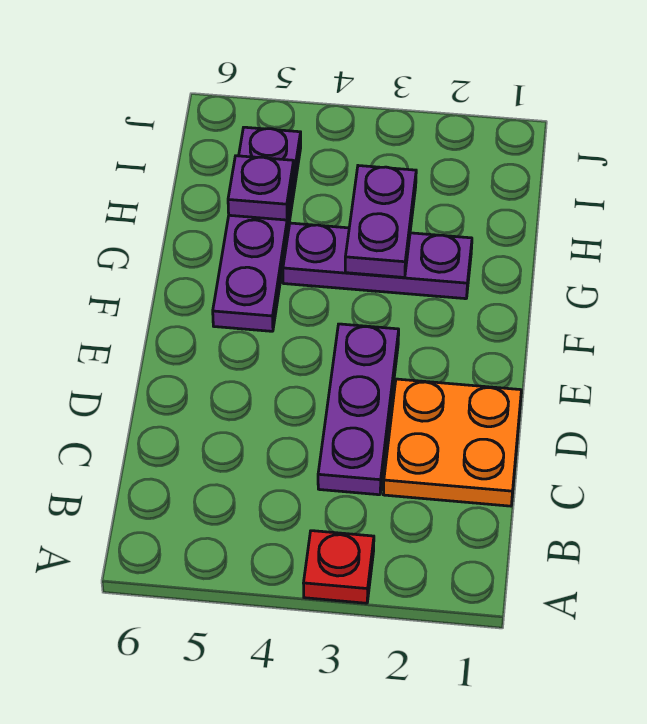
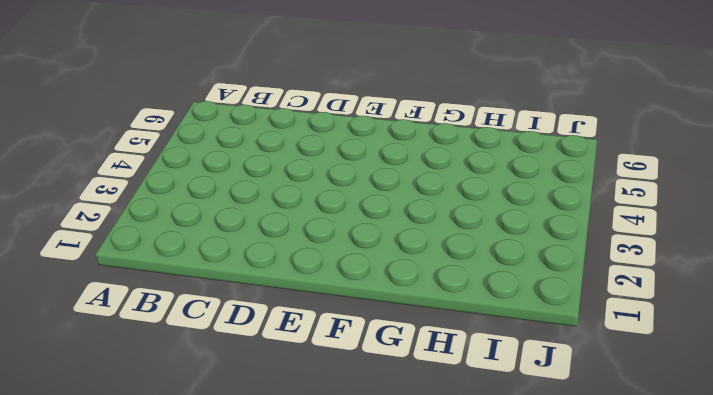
none -> red plate A3 level 1
none -> orange plate C1:D2 level 1

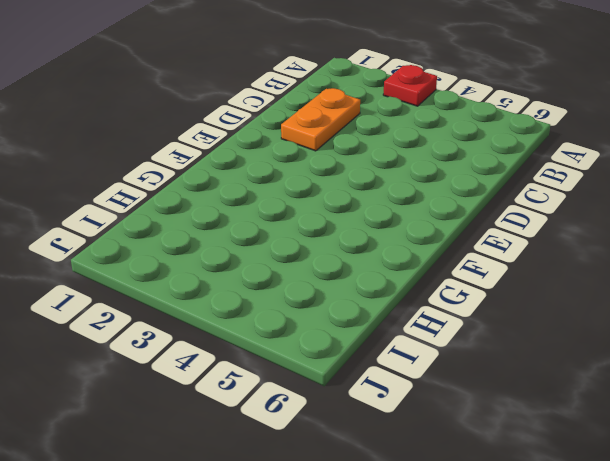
orange plate C2:D2 level 1 -> orange plate C1:D2 level 1
none -> purple plate C3:E3 level 1
none -> purple plate F5:I5 level 1

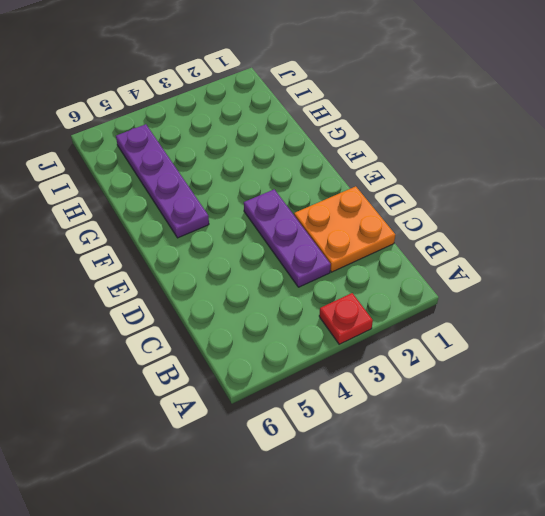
none -> purple plate G2:G4 level 1
none -> purple plate G3:H3 level 2

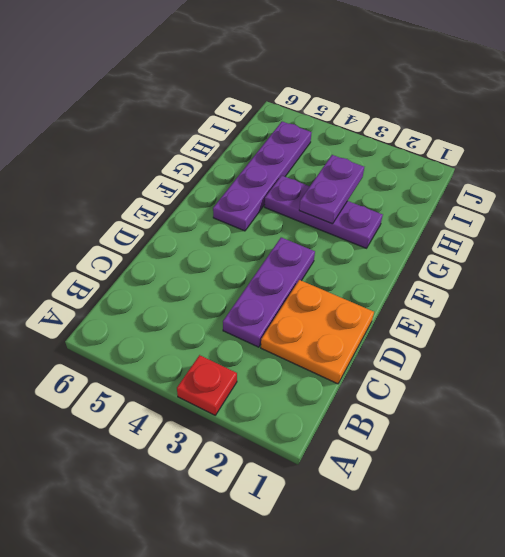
none -> purple plate H5 level 2

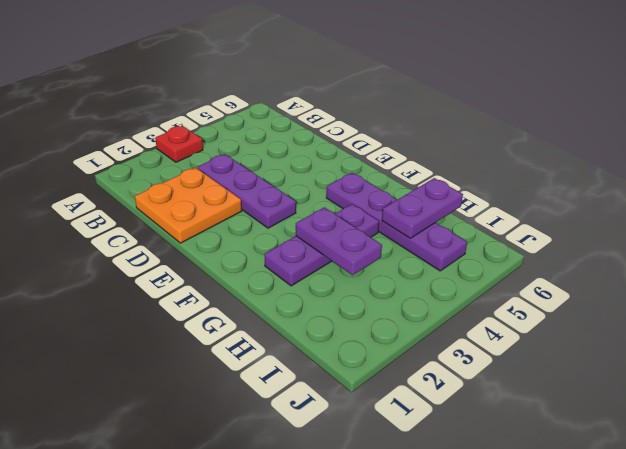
purple plate H5:H6 level 2 -> purple plate H5 level 2

